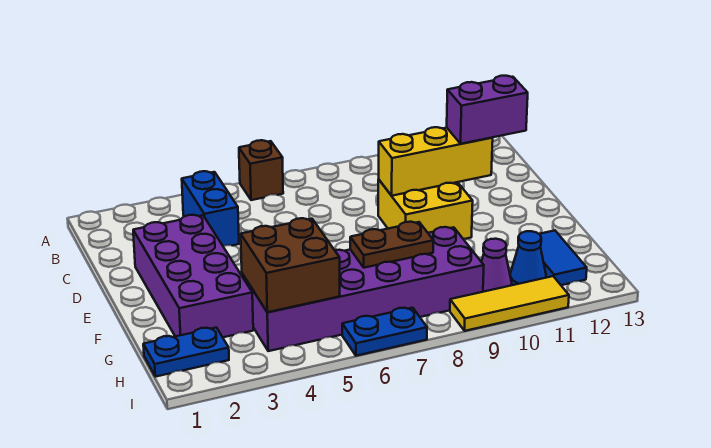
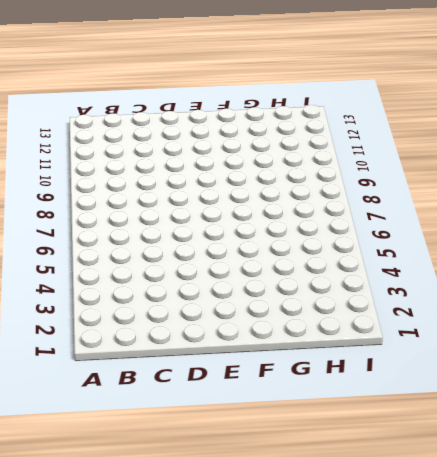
none -> brown brick A6 level 1
none -> blue brick B4:C4 level 1
none -> purple brick D2:G3 level 1

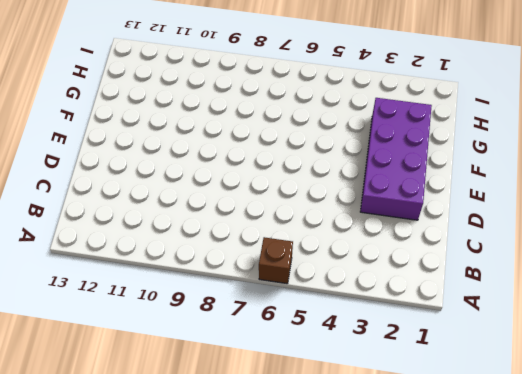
none -> blue brick B4:C4 level 1
none -> yellow brick D9:E10 level 1
none -> purple brick G4:H9 level 1

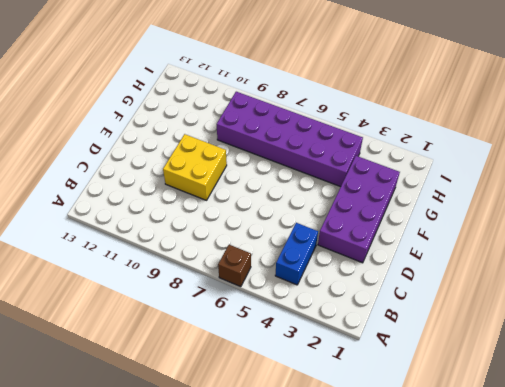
none -> blue tile G12:H12 level 1
none -> blue plate H1:H2 level 1
none -> purple cone H10 level 1

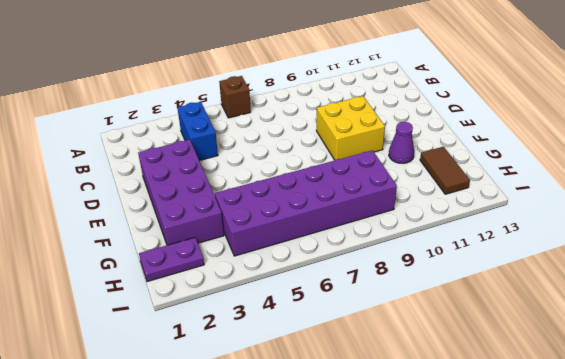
purple cone F11 level 1 -> purple cone H10 level 1
brown tile G12:H12 level 1 -> blue tile G12:H12 level 1
purple plate H1:H2 level 1 -> blue plate H1:H2 level 1
none -> blue cone H11 level 1
none -> blue plate I6:I7 level 1
none -> yellow tile I9:I11 level 1

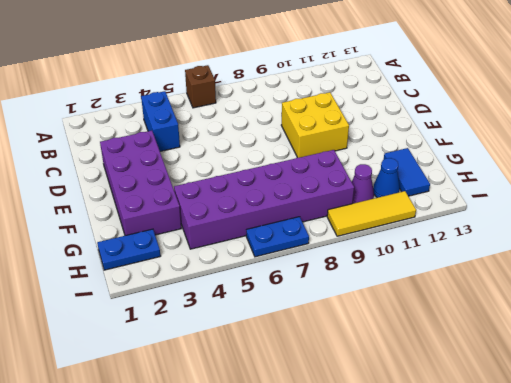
none -> yellow brick D9:D11 level 2
none -> brown brick G4:H5 level 2
none -> brown plate G7:G8 level 2

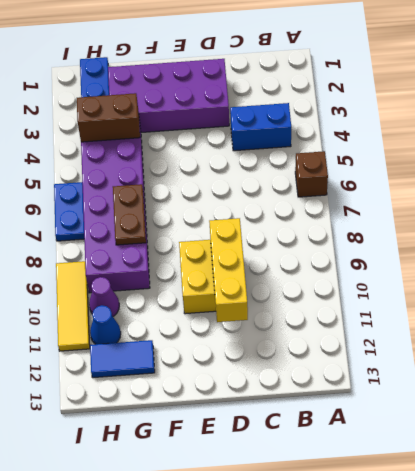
brown brick G4:H4 level 2 -> brown brick G4:H5 level 2
none -> purple brick D11:D12 level 3

